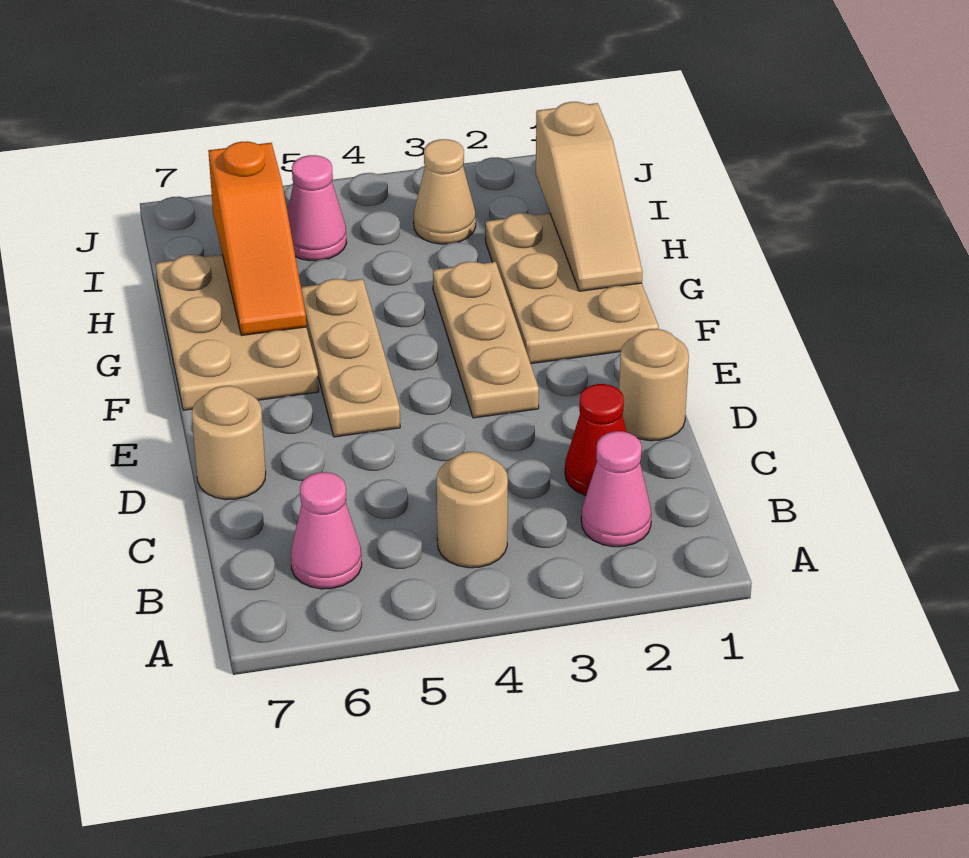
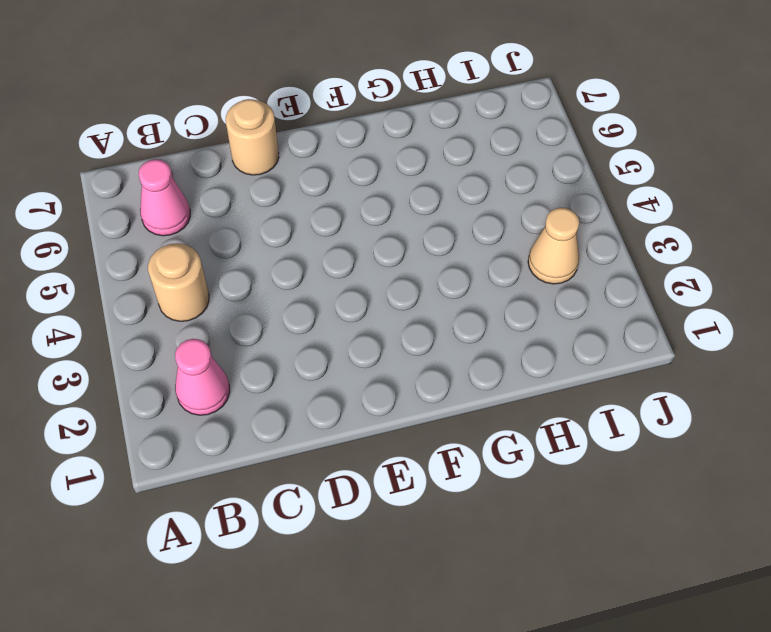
none -> red cone C2 level 1
none -> tan round brick D1 level 1
none -> tan plate E3:G3 level 1

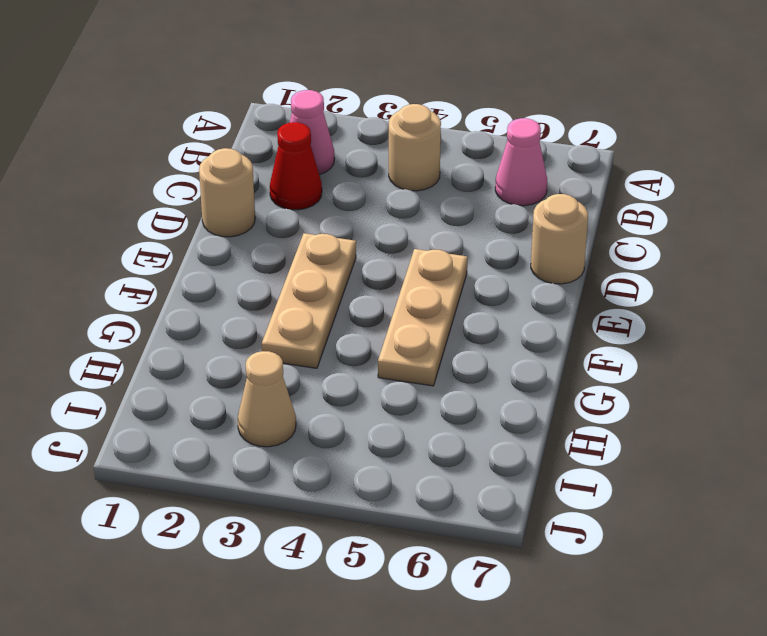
none -> tan plate F1:H2 level 1
none -> tan plate F6:H7 level 1
none -> pink cone I5 level 1

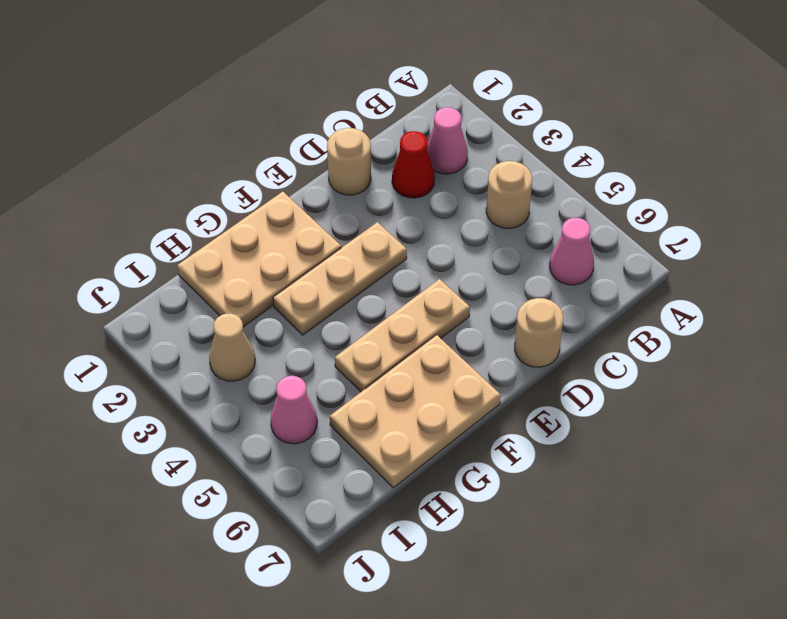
none -> tan slope G1:I1 level 2 top I
none -> orange slope G6:I6 level 2 top I

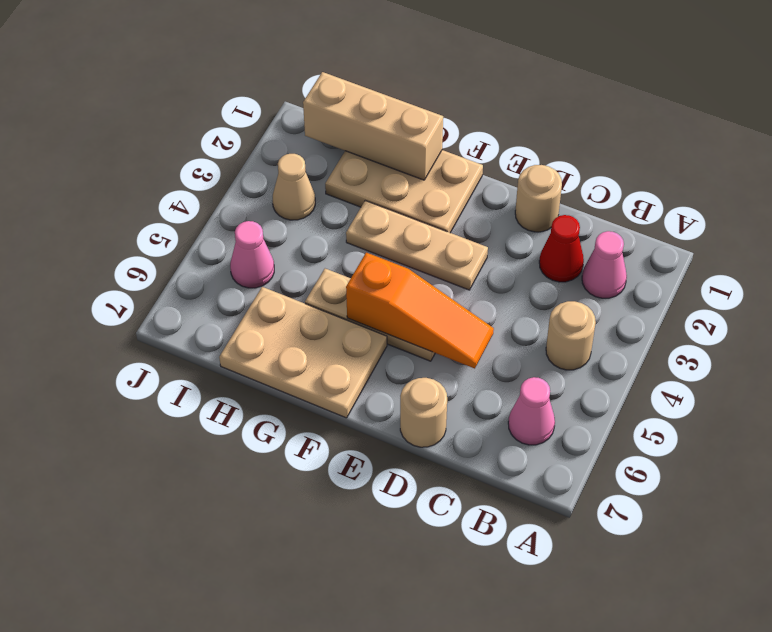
orange slope D5:F5 level 2 top F -> orange slope G6:I6 level 2 top I
tan brick G1:I1 level 2 -> tan slope G1:I1 level 2 top I

